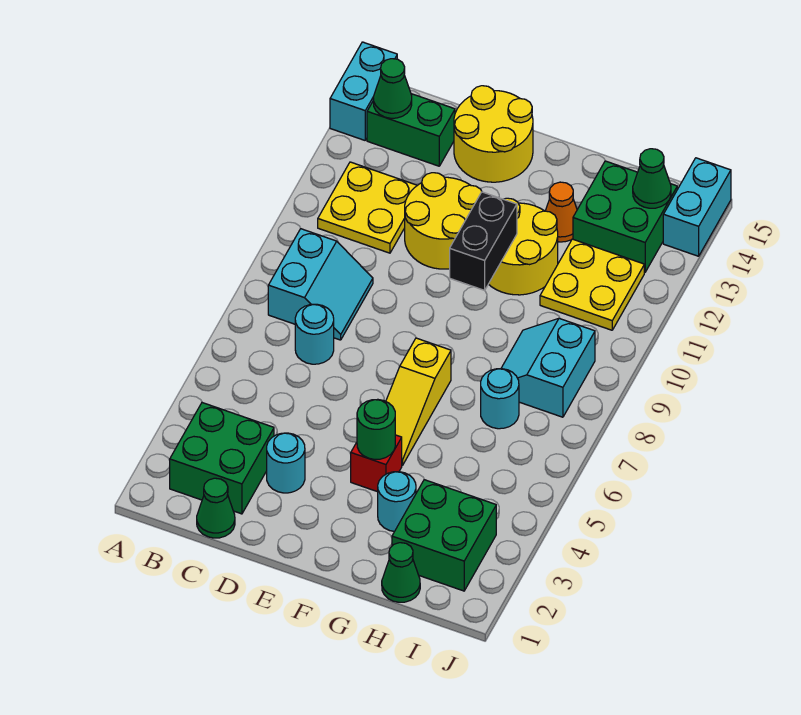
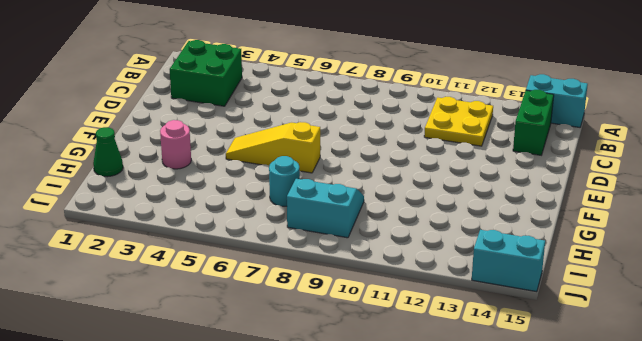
pink round brick G3 level 1 -> cyan round brick G3 level 1
none -> cyan slope B8:C9 level 1 top B
none -> green cone C1 level 1
none -> cyan round brick C7 level 1

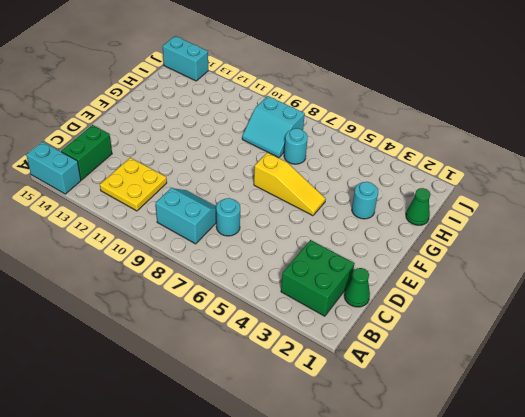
none -> cyan round brick D3 level 1
none -> yellow round brick D11:E12 level 1
none -> yellow round brick D14:E15 level 1

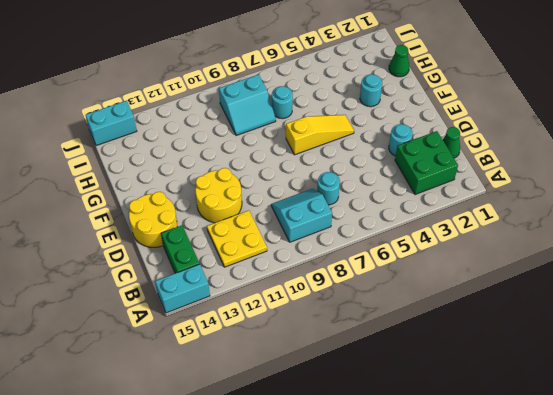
none -> red brick F4 level 1
none -> yellow round brick F11:G12 level 1
none -> orange cone G13 level 1

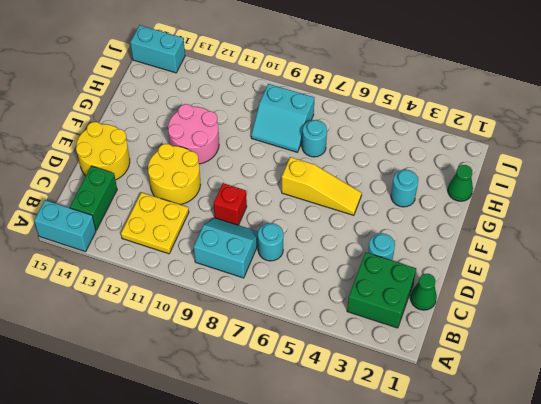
red brick D9 level 1 -> red brick F4 level 1
pink round brick F11:G12 level 1 -> yellow round brick F11:G12 level 1
none -> orange cone G13 level 1
none -> green brick H2:I3 level 1
none -> yellow plate H11:I12 level 1

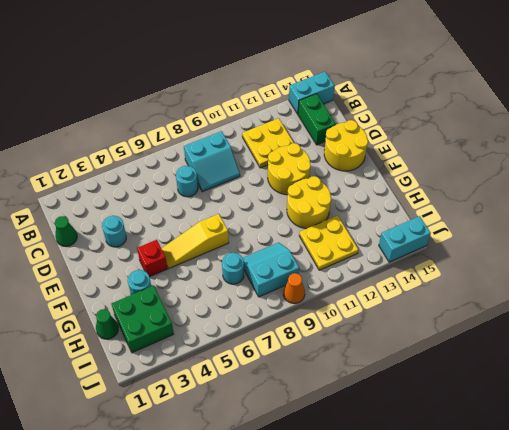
orange cone J9 level 1 -> orange cone G13 level 1
none -> green brick B2:C3 level 1
none -> green brick H13:I14 level 1
none -> green cone B14 level 2

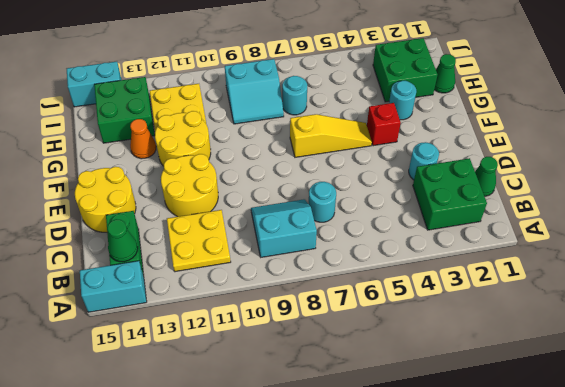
none -> green round brick F4 level 2
none -> black brick F10:F11 level 2
none -> green cone I14 level 2

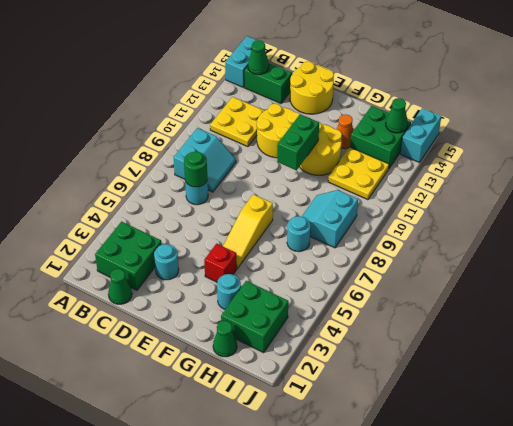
green round brick C7 level 2 -> green round brick F4 level 2
green brick F10:F11 level 2 -> black brick F10:F11 level 2

